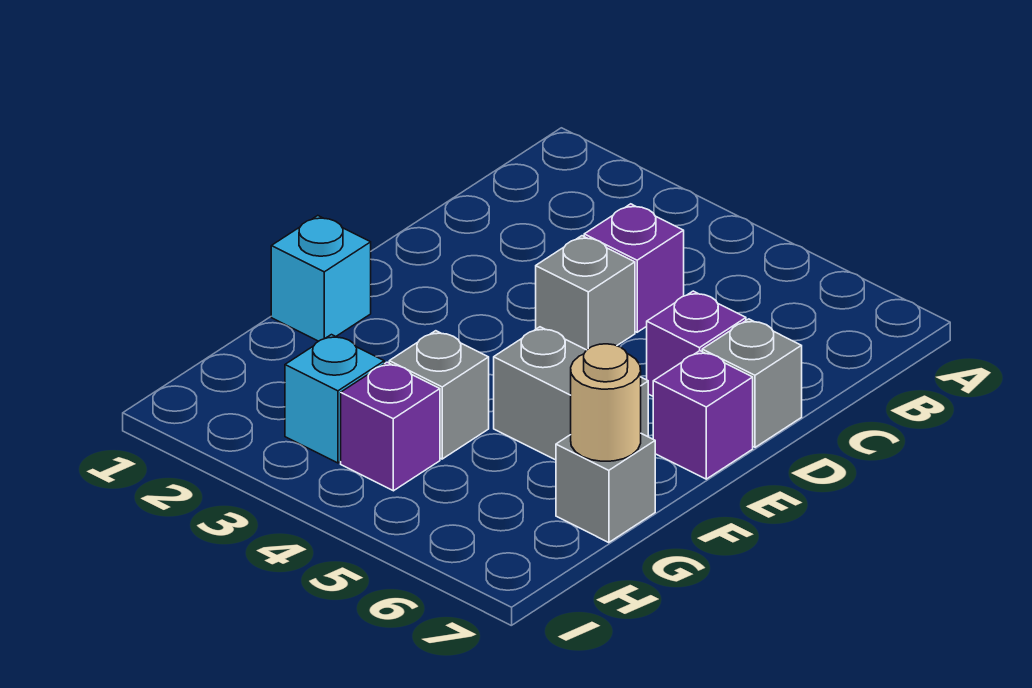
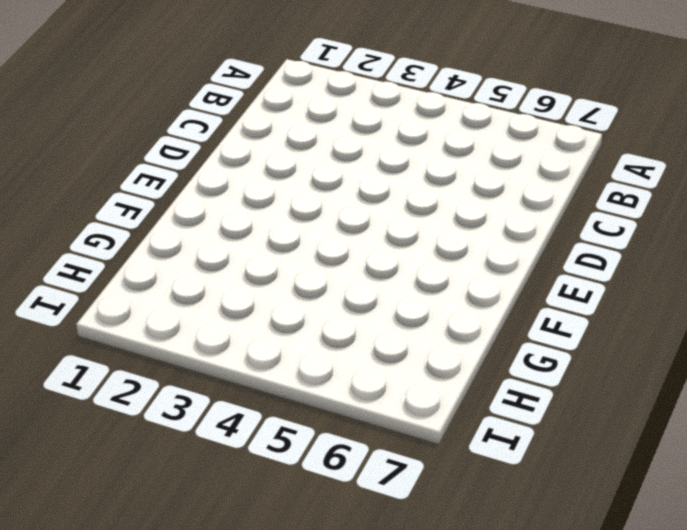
none -> purple brick C4 level 1
none -> grey brick D4 level 1
none -> purple brick D6 level 1

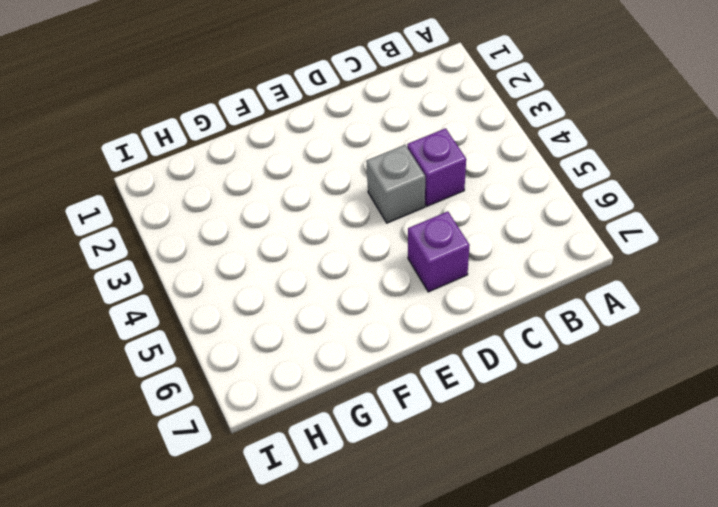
none -> grey brick D7 level 1
none -> purple brick E7 level 1
none -> cyan brick F1 level 1

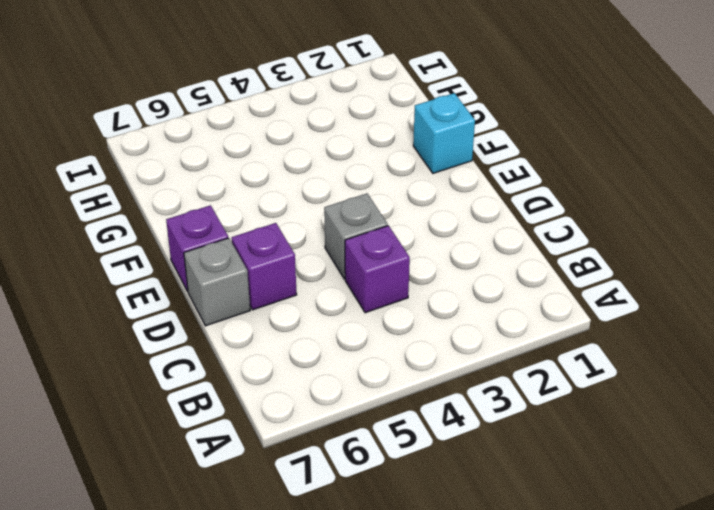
none -> grey brick F5:F6 level 1
none -> grey brick G4 level 1
none -> grey brick G7 level 1

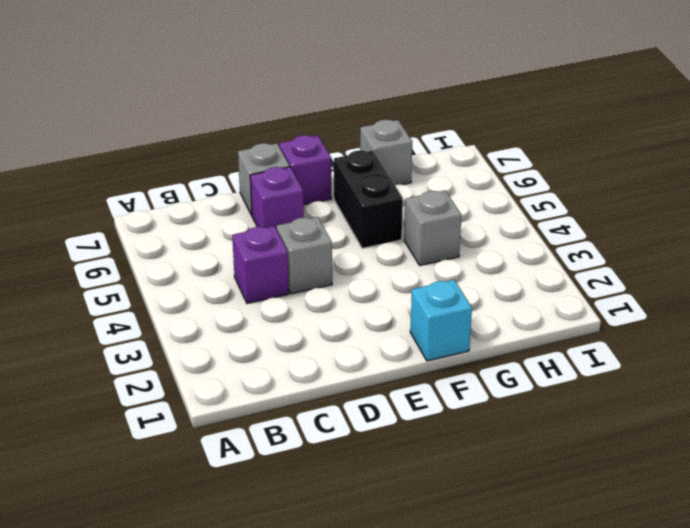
black brick F5:F6 level 1 -> grey brick F5:F6 level 1
none -> cyan brick H3 level 1
none -> purple brick H4 level 1
none -> tan round brick G7 level 2

